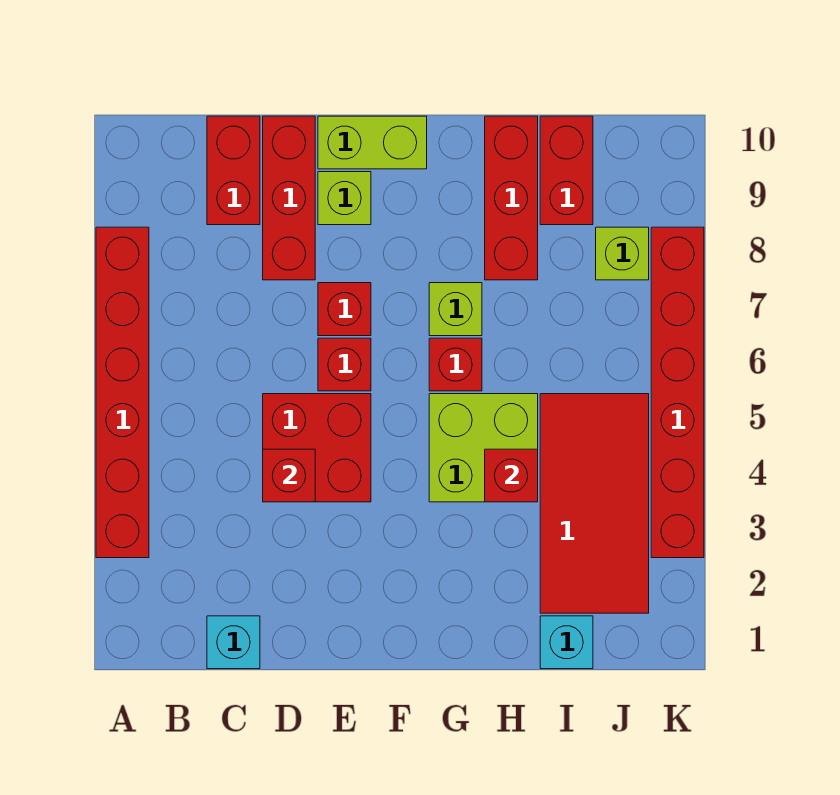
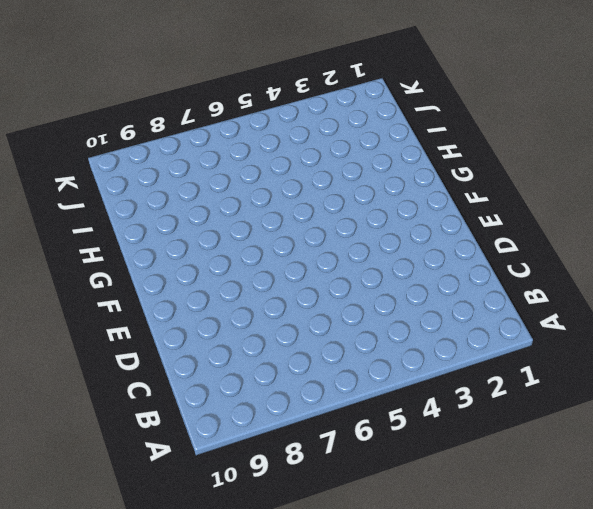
none -> red brick A3:A8 level 1
none -> cyan brick C1 level 1
none -> red brick C9:C10 level 1

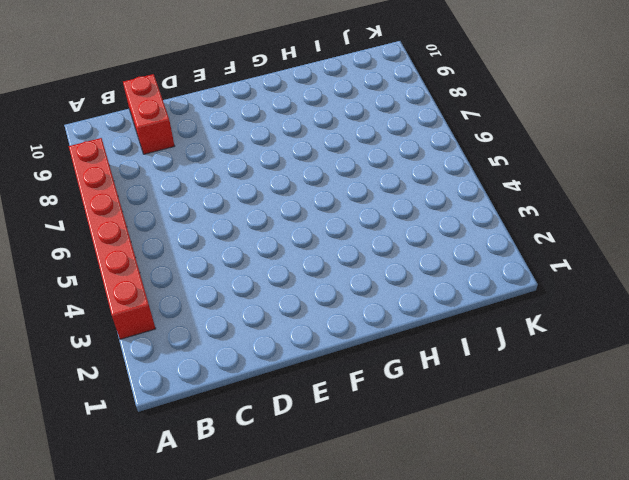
none -> cyan brick C1 level 1
none -> red brick D4:E5 level 1
none -> red brick D8:D10 level 1

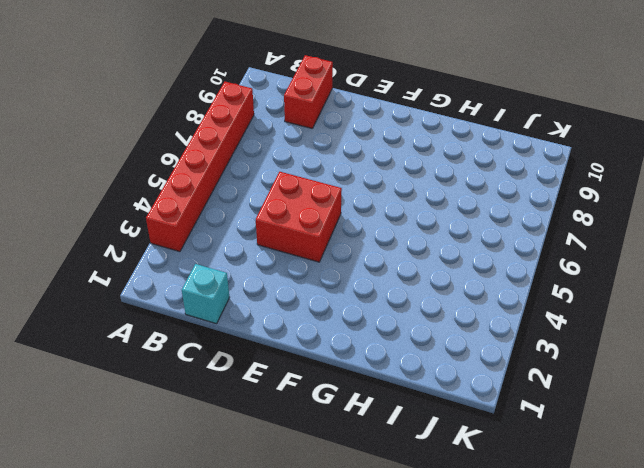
none -> red brick D8:D10 level 1
none -> red brick E6 level 1
none -> red brick E7 level 1

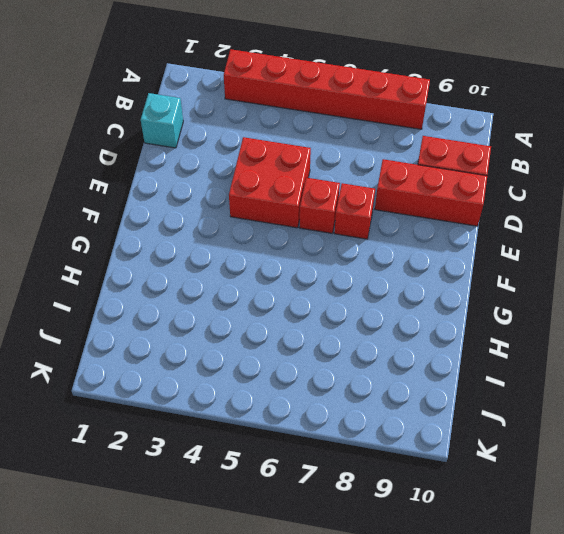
none -> lime brick E9 level 1
none -> lime brick E10:F10 level 1
none -> lime brick G4:H5 level 1

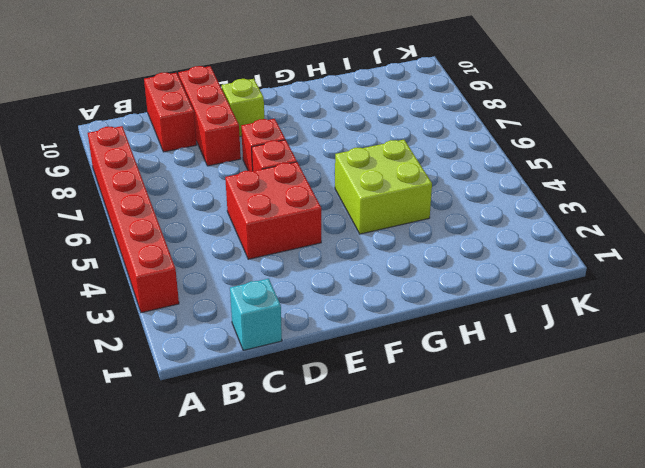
none -> lime brick E10:F10 level 1
none -> red brick G6 level 1
none -> lime brick G7 level 1

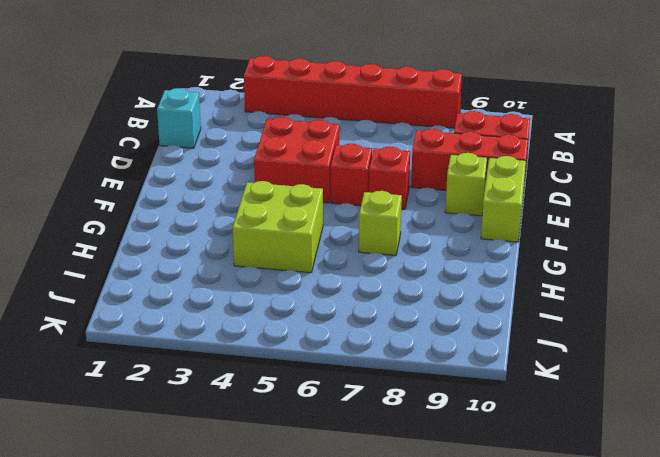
none -> red brick G6 level 1
none -> red brick H8:H10 level 1
none -> cyan brick I1 level 1

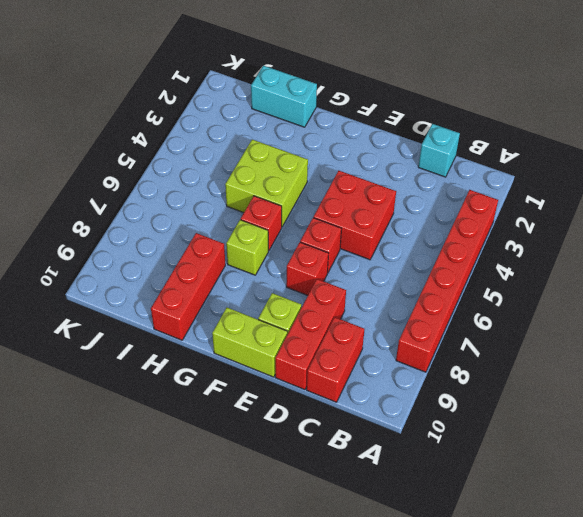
cyan brick H1:I1 level 1 -> cyan brick I1 level 1
none -> red tile I2:J5 level 1
none -> red brick I9:I10 level 1
none -> lime brick J8 level 1

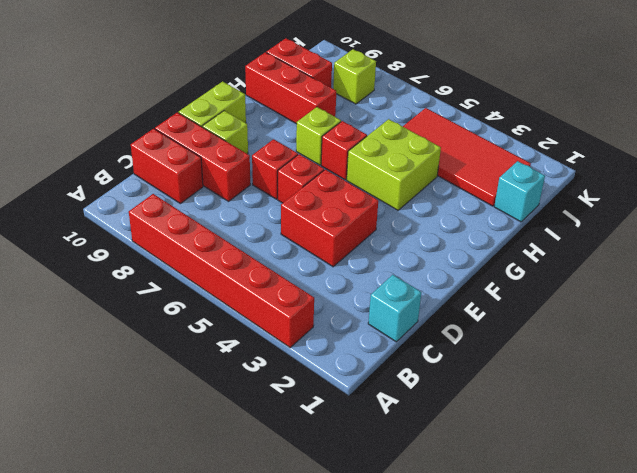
none -> red brick K3:K8 level 1
none -> red brick D4 level 2
none -> red brick H4 level 2

